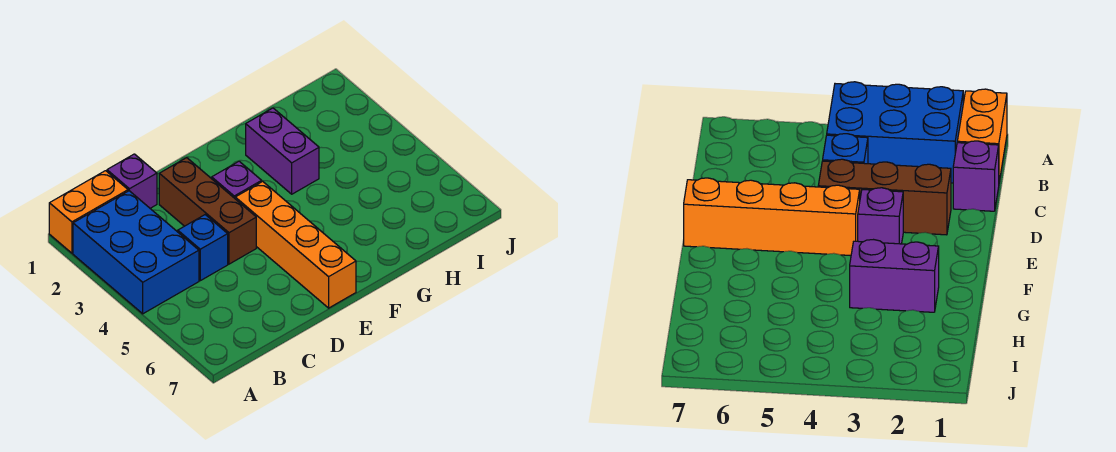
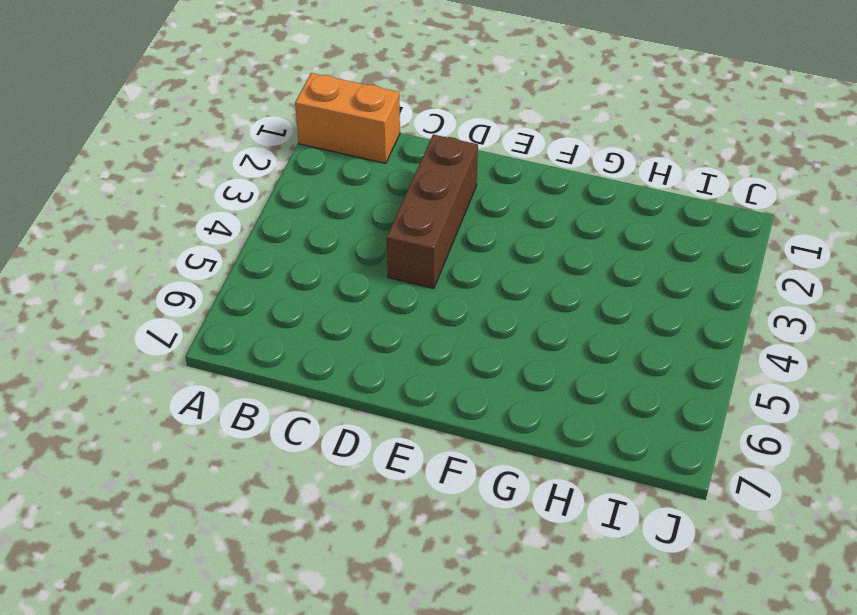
none -> blue brick A2:B4 level 1
none -> purple brick C1 level 1

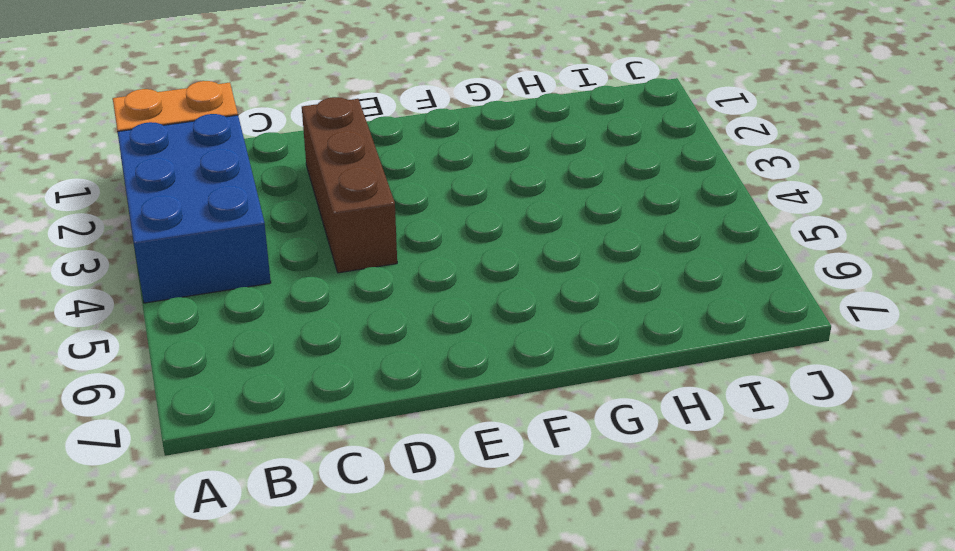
none -> purple brick C1 level 1
none -> blue brick C4 level 1

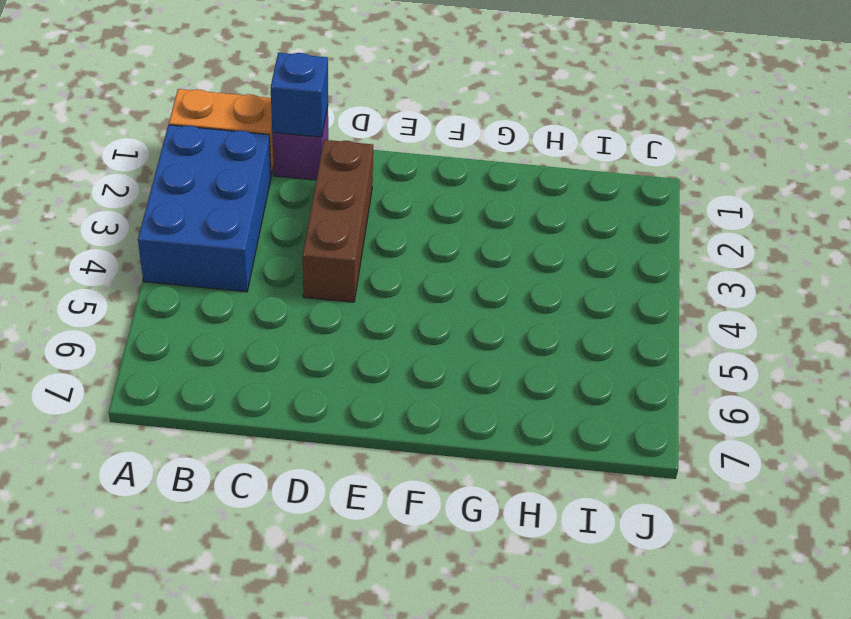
blue brick C1 level 2 -> blue brick C4 level 1
none -> purple brick E3 level 1
none -> orange brick E4:E7 level 1

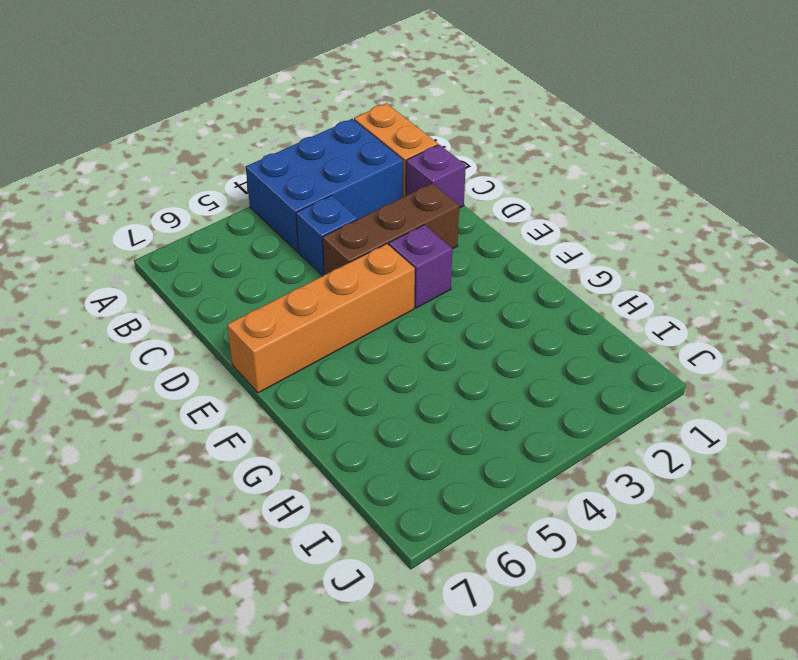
none -> purple brick G2:G3 level 1

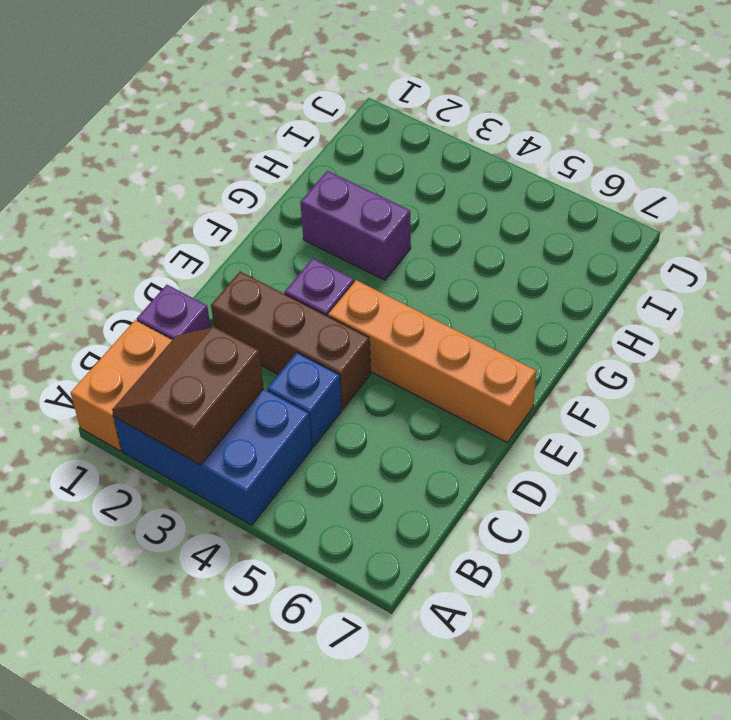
brown slope A2:B3 level 2 top 3 -> none

